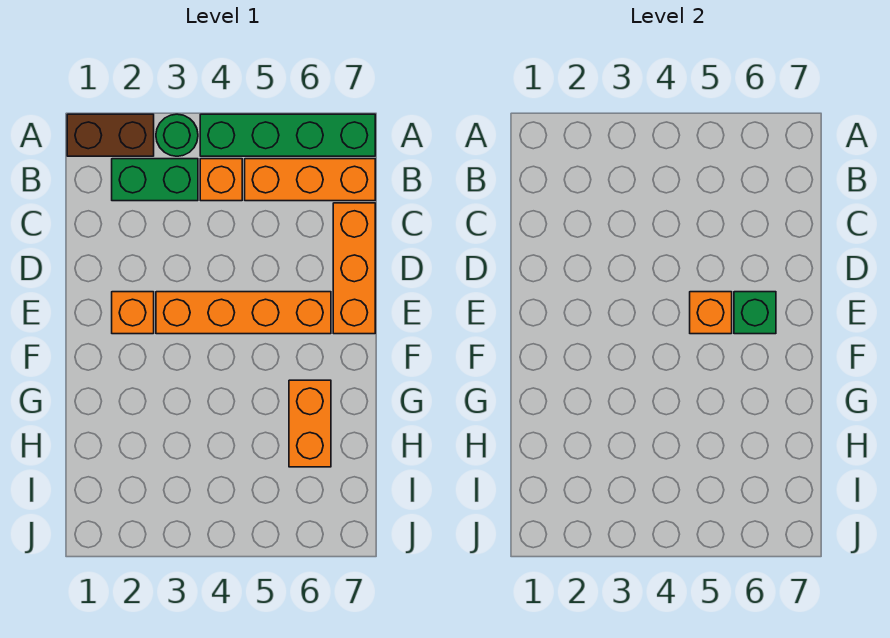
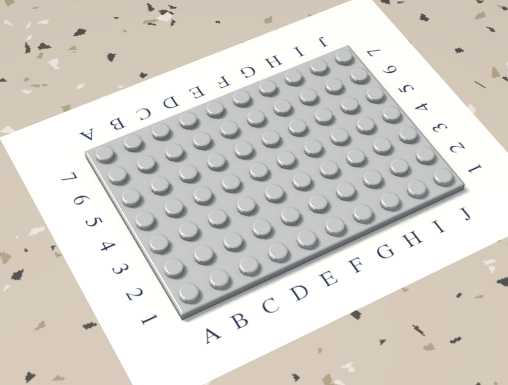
none -> brown brick A1:A2 level 1
none -> green round brick A3 level 1
none -> green brick A4:A7 level 1

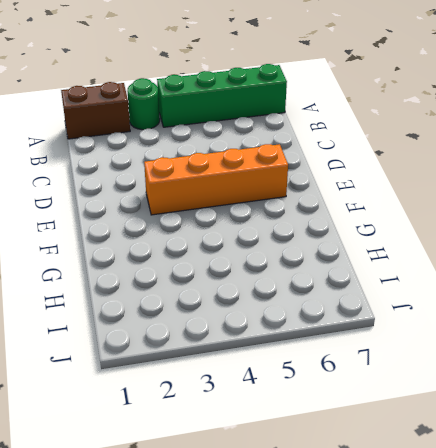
none -> green brick B2:B3 level 1
none -> orange brick B4 level 1
none -> orange brick B5:B7 level 1

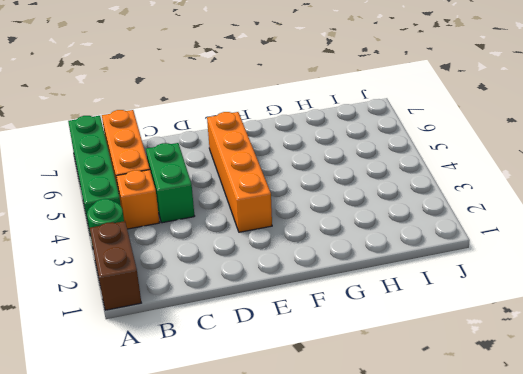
green brick C4:C5 level 1 -> green brick B2:B3 level 1
none -> orange brick C7:E7 level 1
none -> orange brick E2 level 1
none -> orange brick G6:H6 level 1

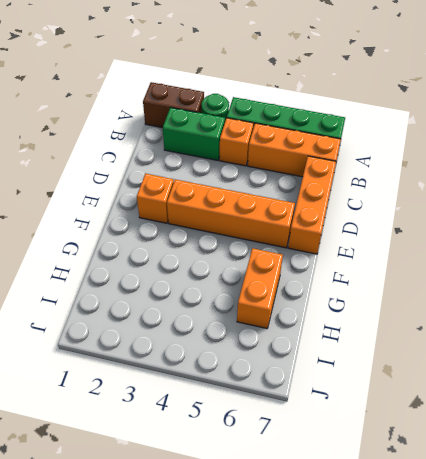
none -> orange brick E5 level 2
none -> green brick E6 level 2

